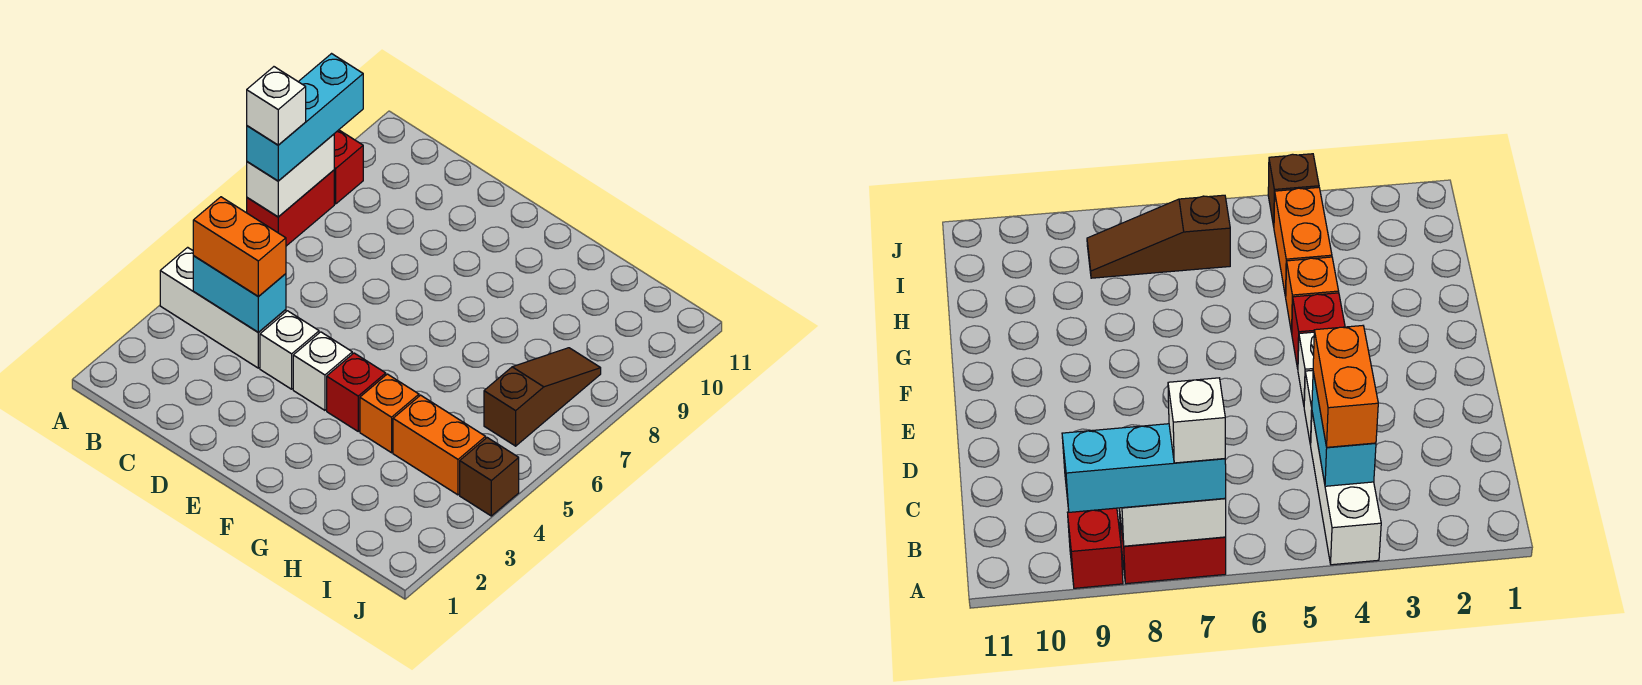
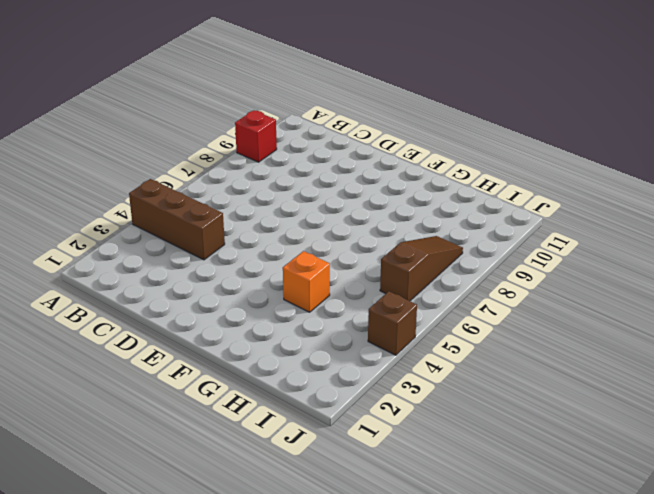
brown brick A4:C4 level 1 -> white brick A4:C4 level 1
none -> red brick A7:A8 level 1
none -> white brick D4 level 1
none -> white brick E4 level 1

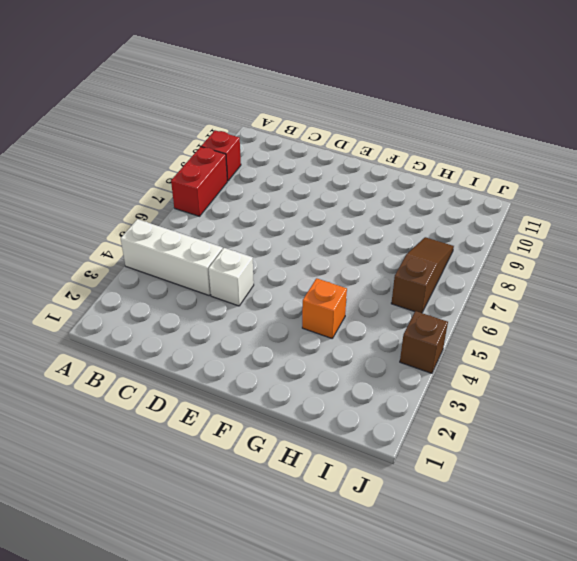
none -> white brick E4 level 1
none -> red brick F4 level 1
none -> orange brick H4:I4 level 1

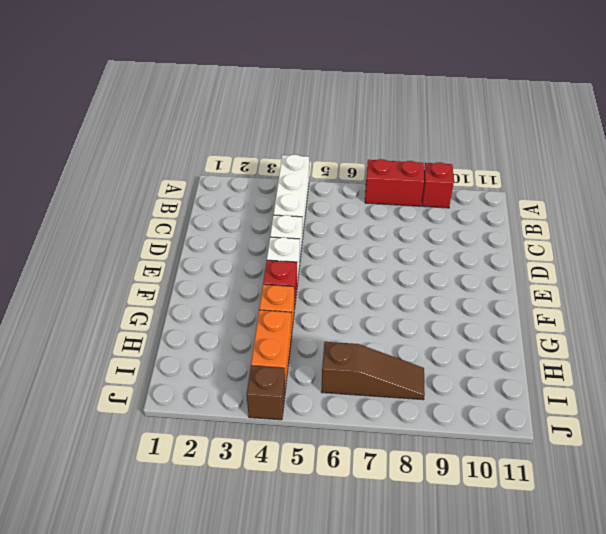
none -> white brick A7:A8 level 2
none -> cyan brick B4:C4 level 2
none -> cyan brick A7:A9 level 3

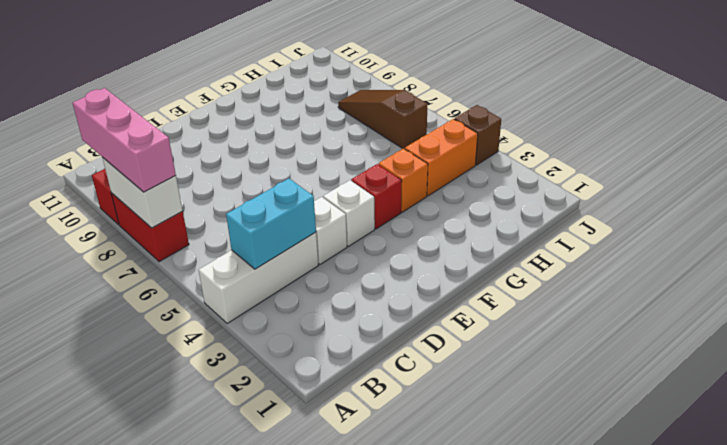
pink brick A7:A9 level 3 -> cyan brick A7:A9 level 3
none -> orange brick B4:C4 level 3
none -> white brick A7 level 4

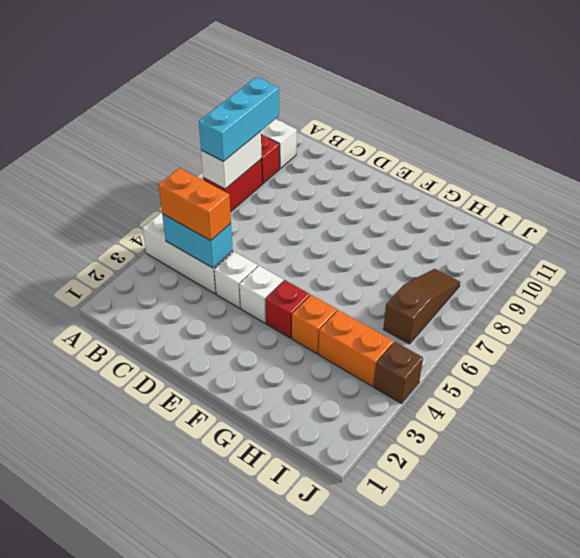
white brick A10 level 1 -> white brick A7 level 4

